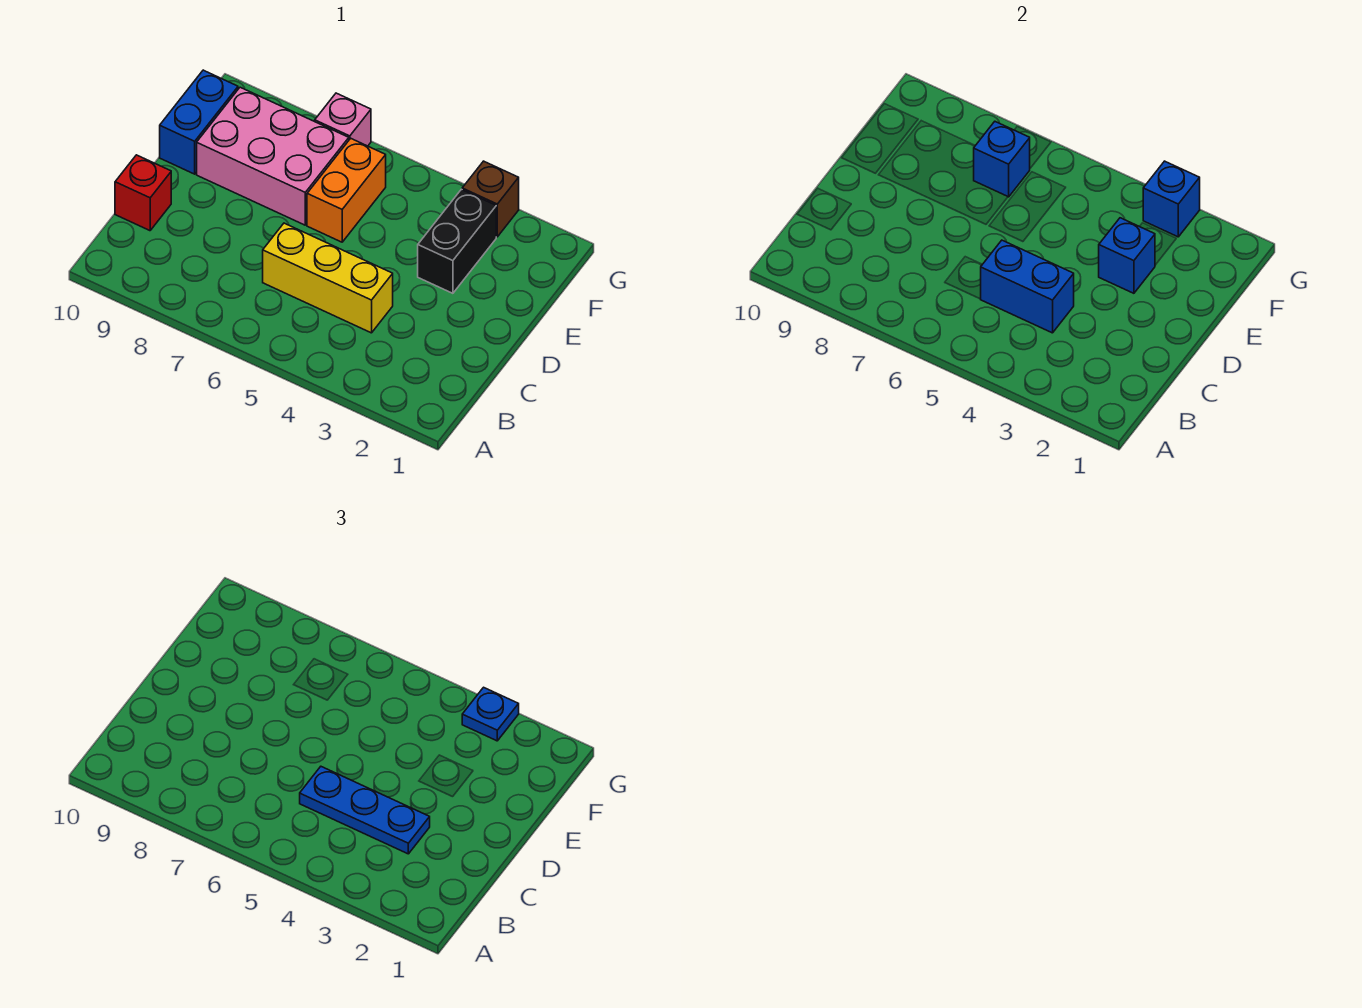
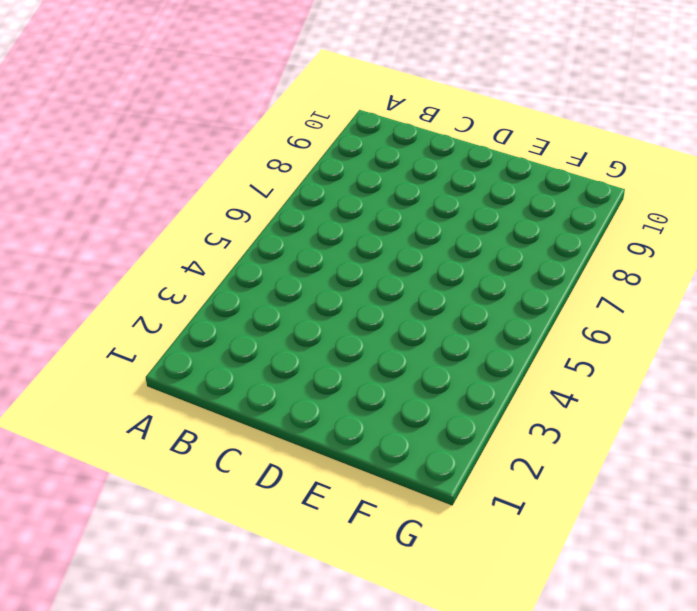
none -> yellow brick C4:C6 level 1
none -> red brick C10 level 1
none -> black brick E3:F3 level 1

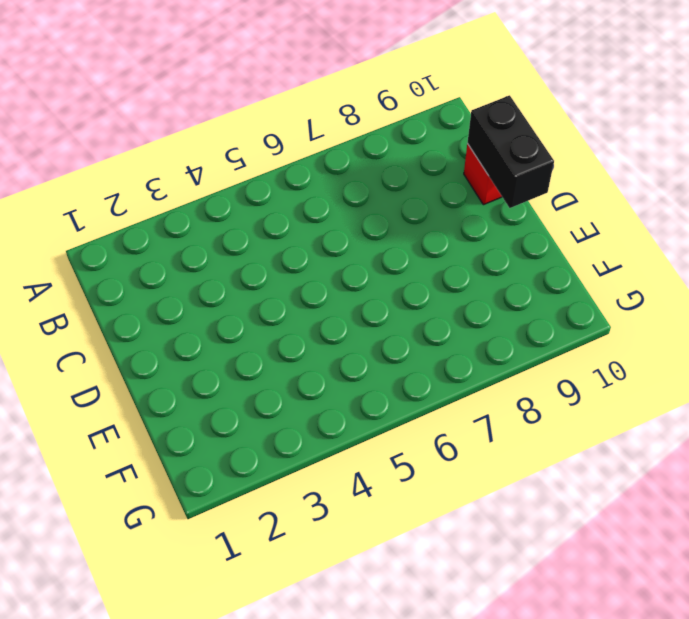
black brick C10:D10 level 2 -> black brick E3:F3 level 1
none -> yellow brick C4:C6 level 1
none -> orange brick E6:F6 level 1
none -> pink brick E7:F9 level 1

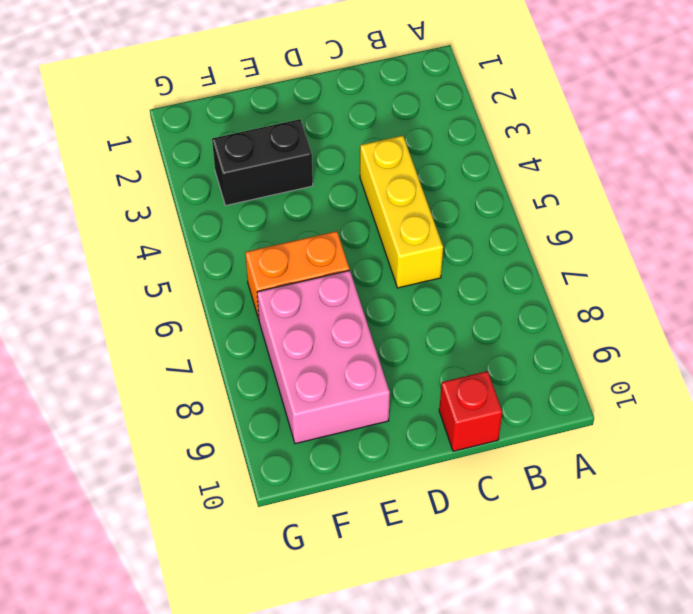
none -> blue brick E10:F10 level 1
none -> brown brick G3 level 1
none -> pink brick G7 level 1

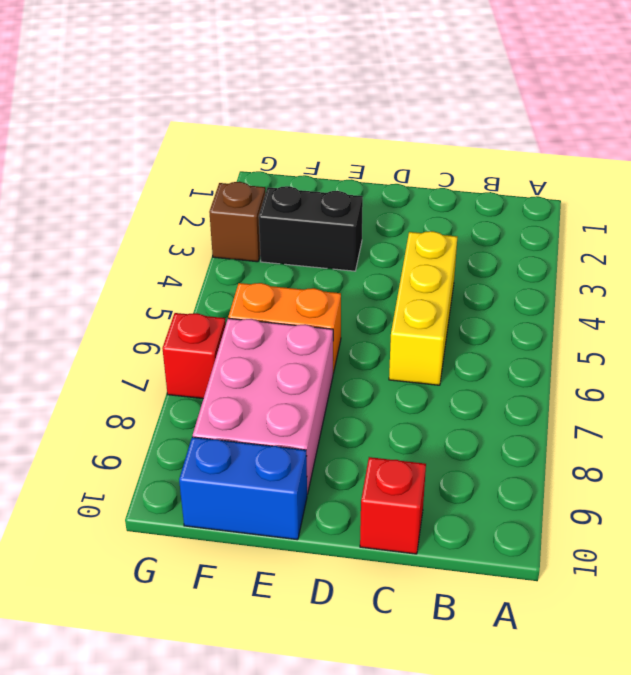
red brick G7 level 1 -> pink brick G7 level 1
none -> blue brick C4:C5 level 2
none -> blue brick E3 level 2
none -> blue brick F7 level 2

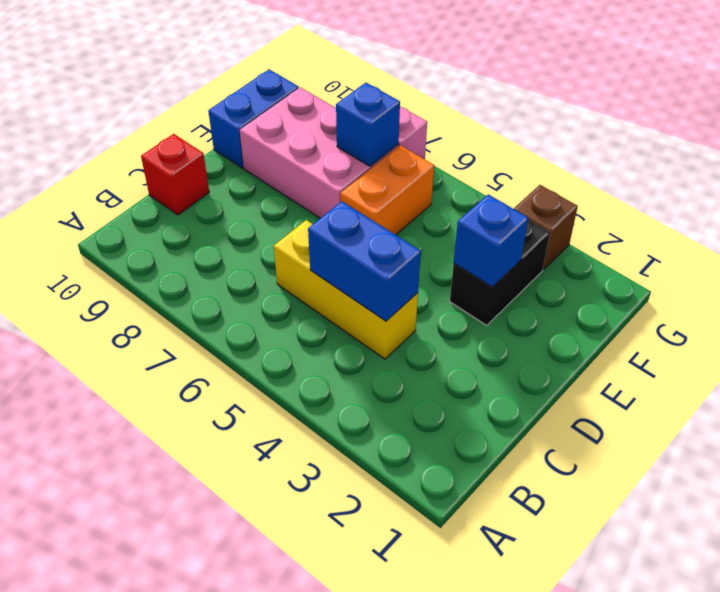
none -> blue brick G3 level 2
none -> blue plate C3:C5 level 3
none -> blue plate G3 level 3

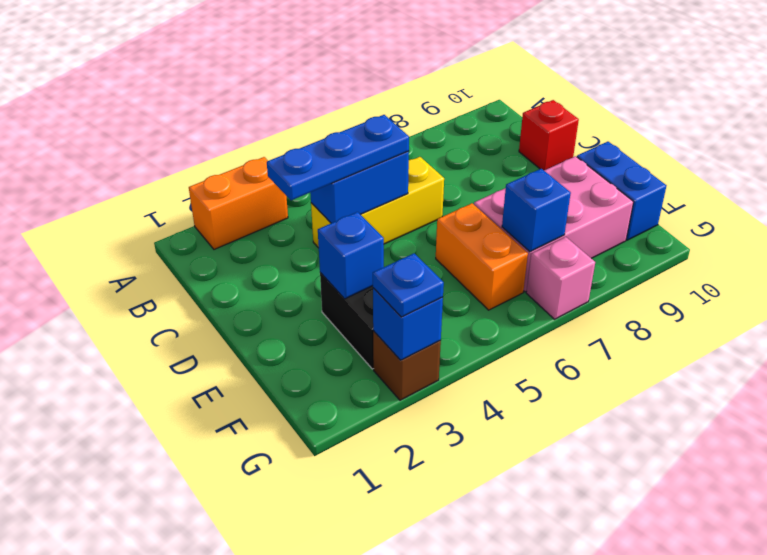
orange brick A2:A3 level 1 -> none

